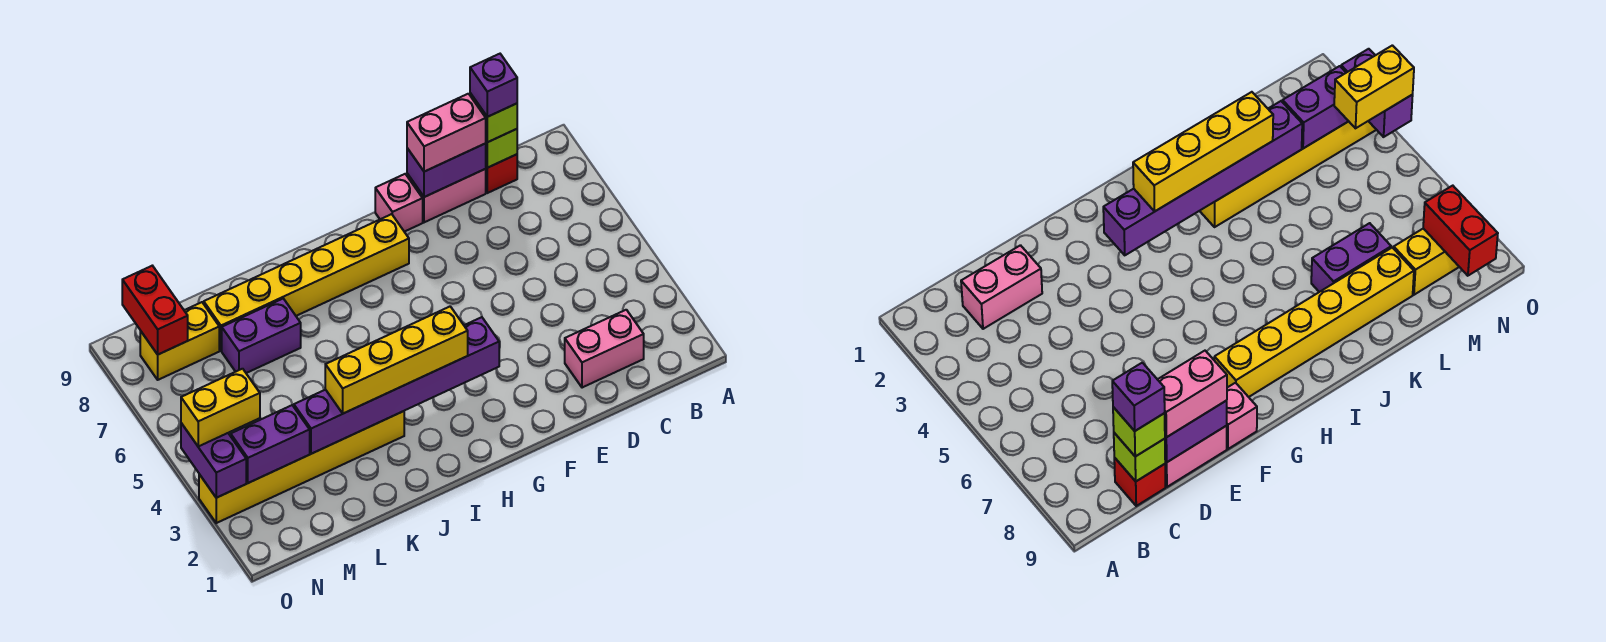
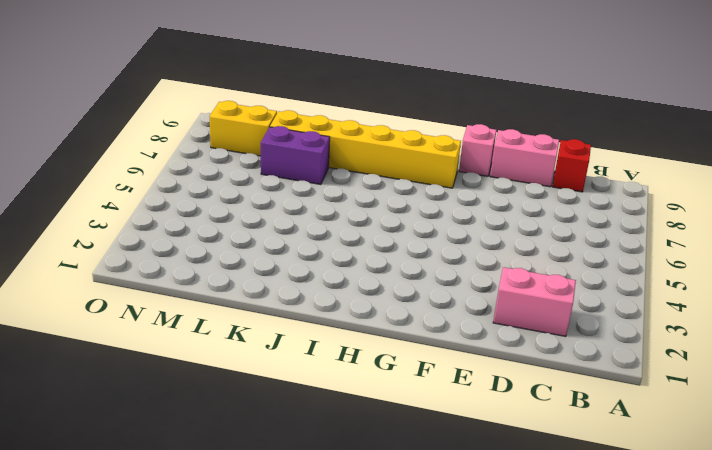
none -> yellow brick J3:O3 level 1
none -> lime brick C9 level 2
none -> purple brick D9:E9 level 2

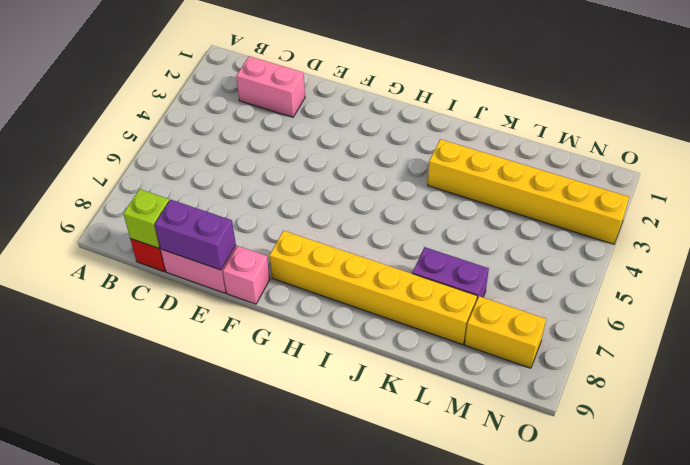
none -> purple brick G3:L3 level 2
none -> purple brick M3:N3 level 2
none -> red brick N8:N9 level 2

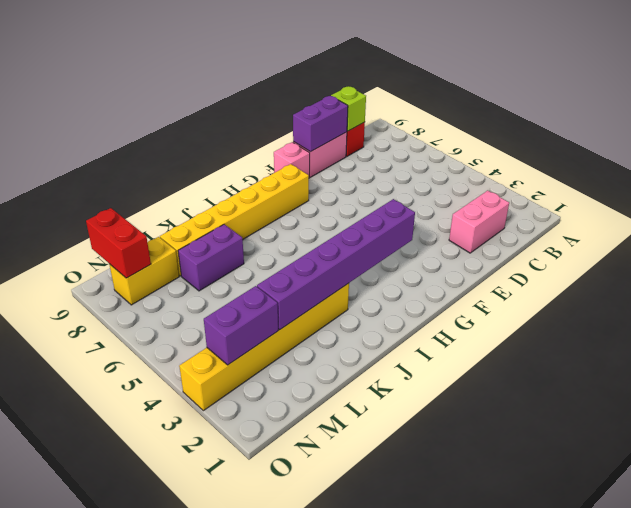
none -> purple brick O3:O4 level 2
none -> lime brick C9 level 3
none -> pink brick D9:E9 level 3

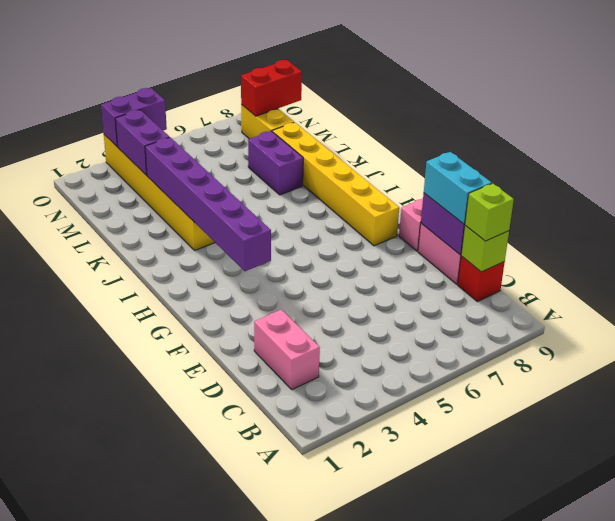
cyan brick D9:E9 level 3 -> pink brick D9:E9 level 3
none -> yellow brick H3:K3 level 3
none -> yellow brick N4:O4 level 3
none -> purple brick C9 level 4

